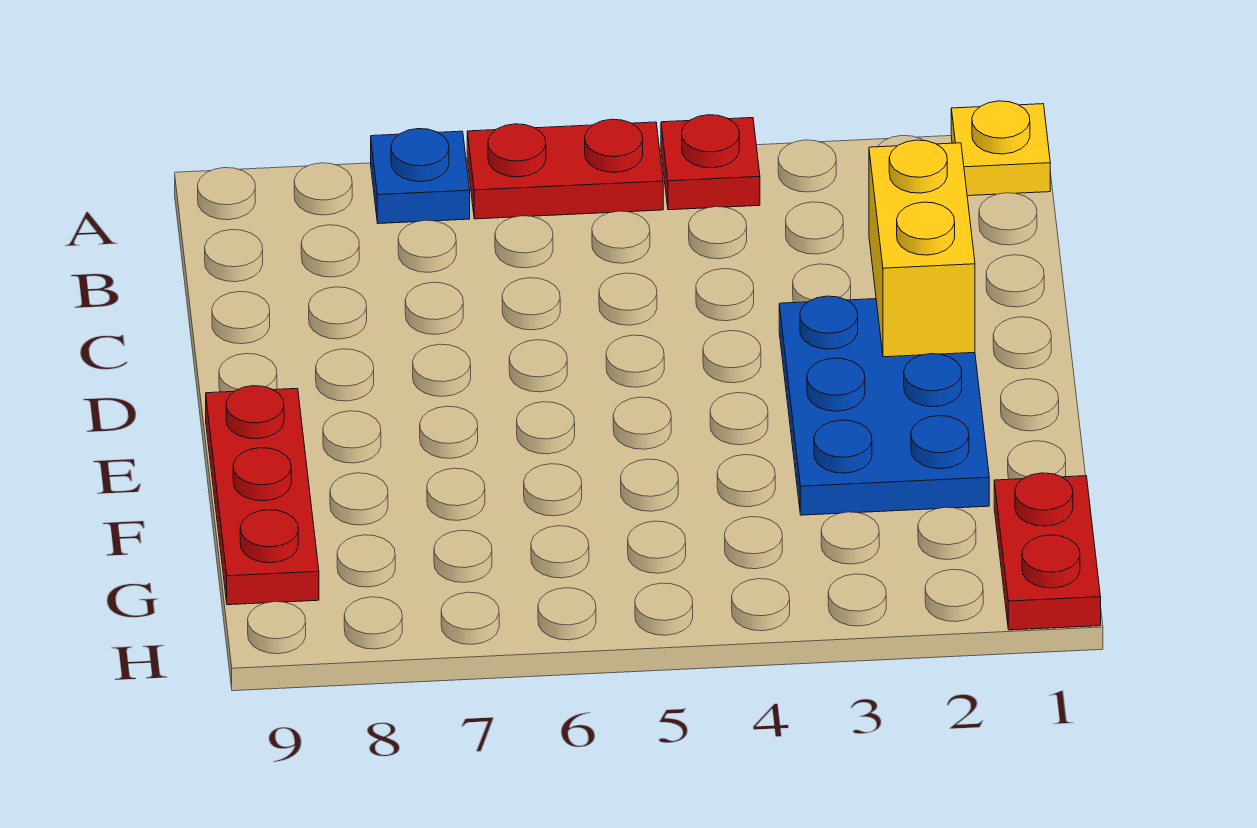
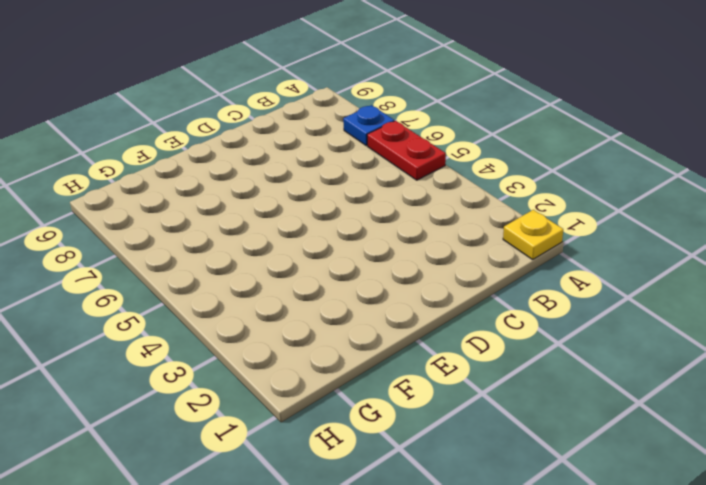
none -> red plate A4 level 1
none -> blue plate D2:F3 level 1

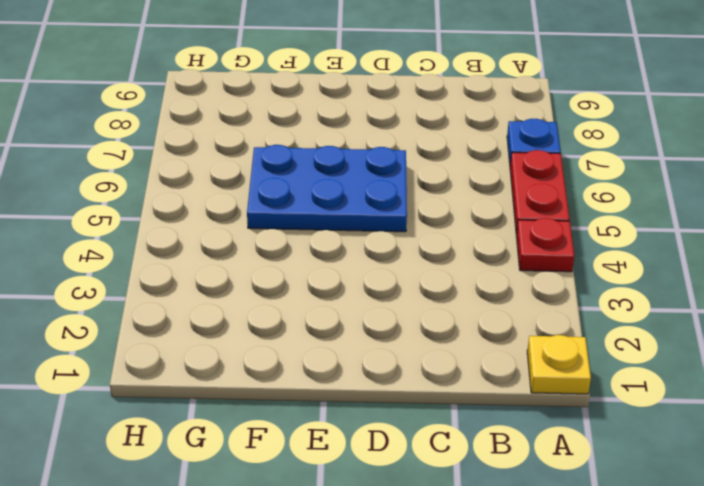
blue plate D5:F6 level 1 -> blue plate D2:F3 level 1
none -> red plate E9:G9 level 1
none -> red plate G1:H1 level 1

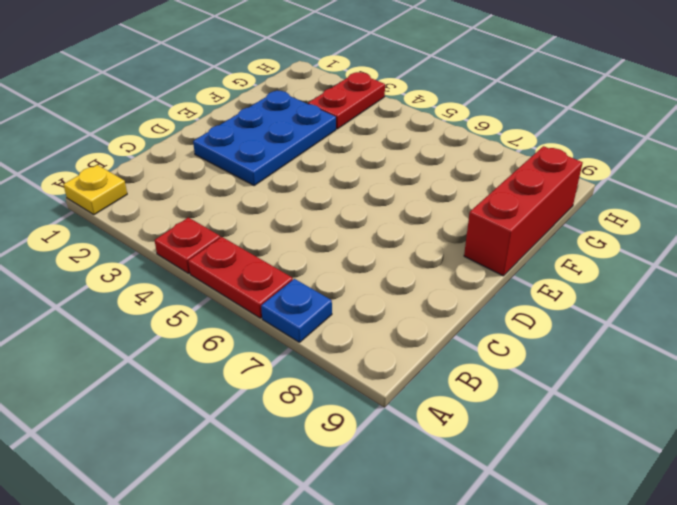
red brick E9:G9 level 1 -> red plate E9:G9 level 1
red plate G3:H3 level 1 -> red plate G1:H1 level 1
none -> yellow brick C2:D2 level 2

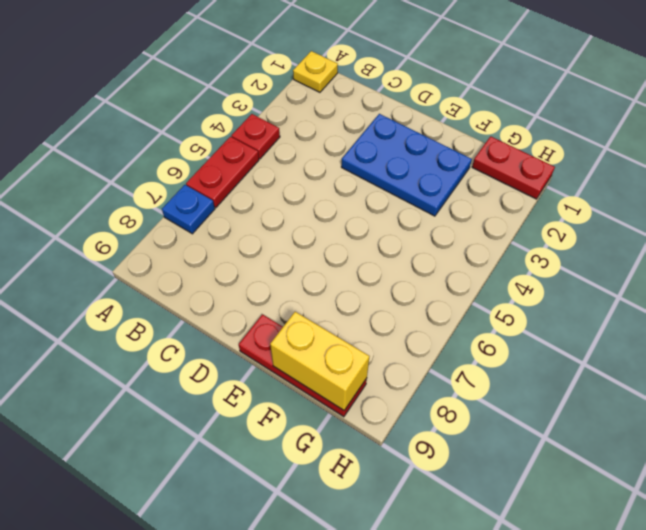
yellow brick F9:G9 level 2 -> yellow brick C2:D2 level 2

